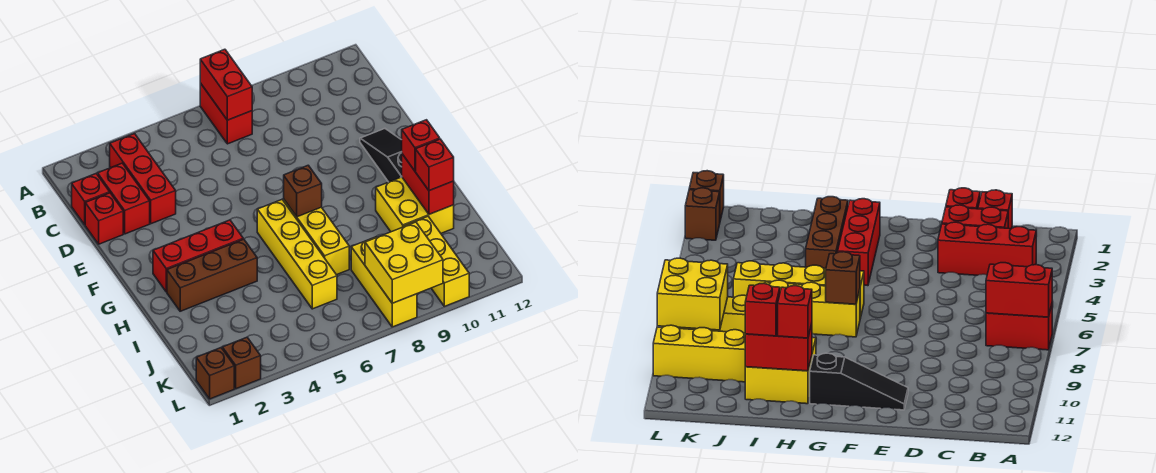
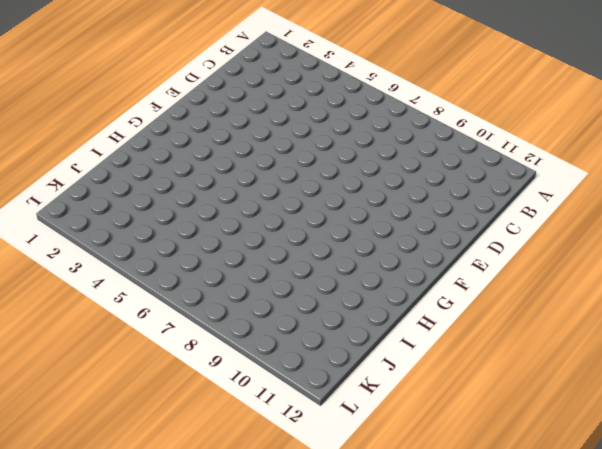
none -> red brick A7:B7 level 1
none -> red brick B3:D3 level 1
none -> red brick C1 level 1

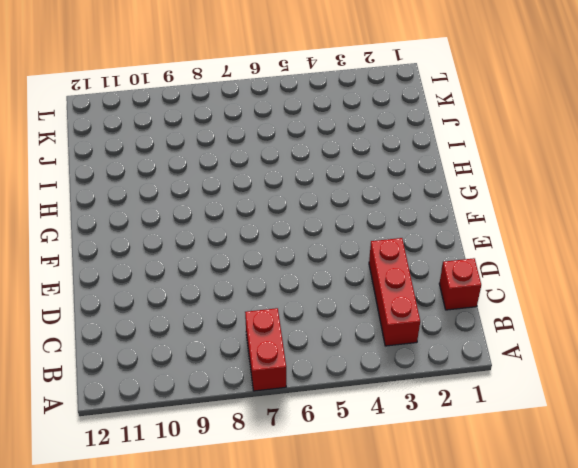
none -> red brick C2:D2 level 1
none -> red brick D1 level 1
none -> black slope E11:G11 level 1 top G

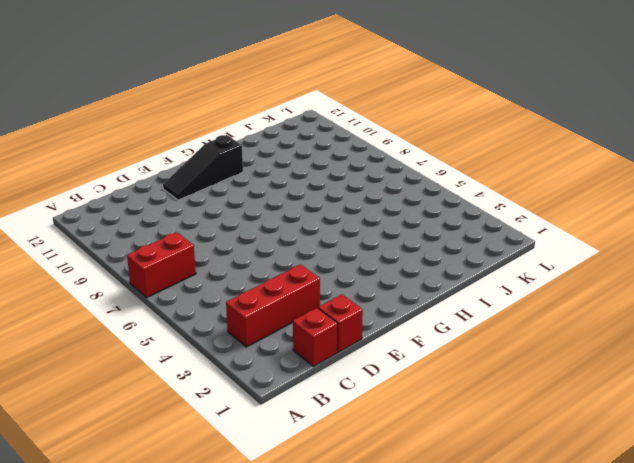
none -> red brick C2:D2 level 1
none -> red brick G2:G4 level 1
none -> yellow brick G6:J6 level 1

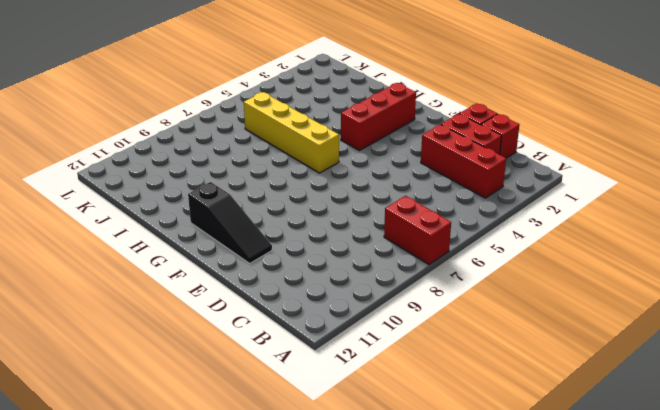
none -> yellow brick G7:I7 level 1
none -> brown brick H2:H4 level 1
none -> yellow brick H10:I11 level 1

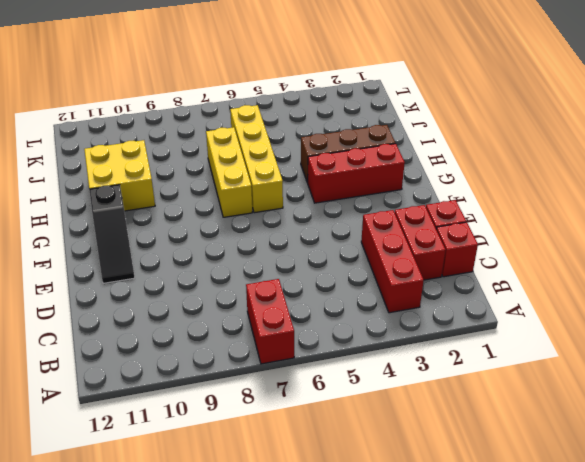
none -> yellow brick J8:L8 level 1
none -> yellow brick J10:L10 level 1
none -> brown brick L1 level 1

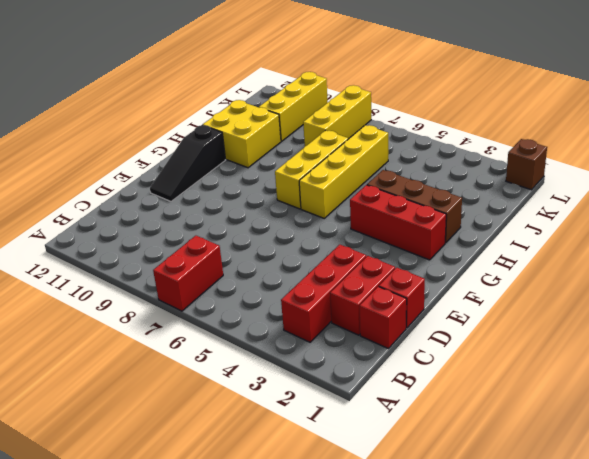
none -> brown brick L2 level 1
none -> red brick A7:B7 level 2
none -> brown brick G7 level 2

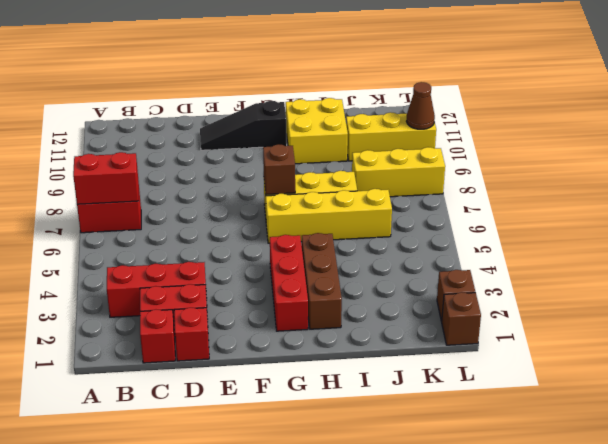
brown cone L10 level 2 -> none
none -> red brick H11:I11 level 2
none -> yellow brick K8:L9 level 2
none -> red brick H11 level 3

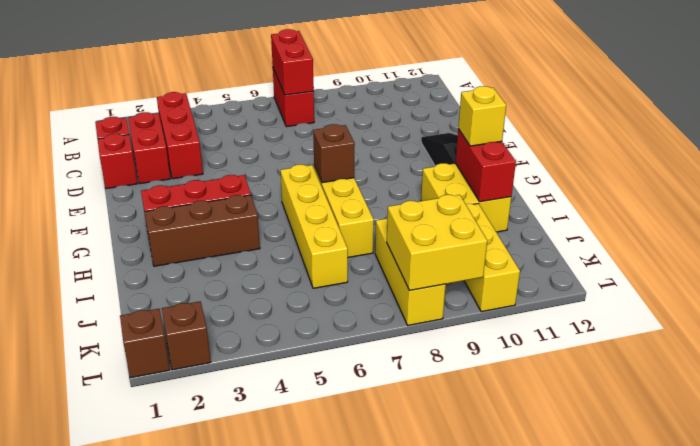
yellow brick H11 level 3 -> red brick H11 level 3
none -> red brick I11 level 3

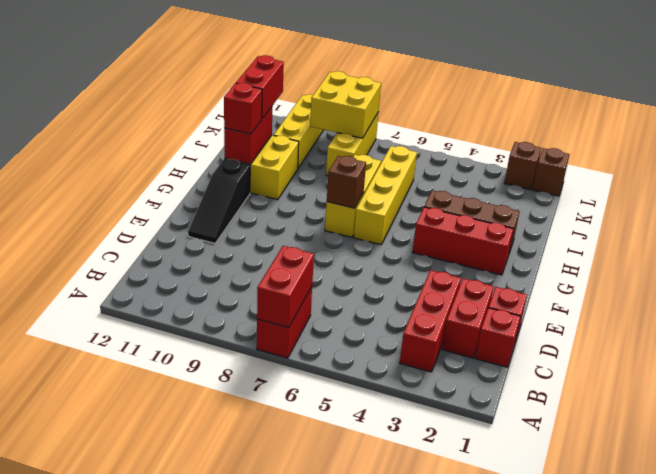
red brick I11:J11 level 3 -> red brick I11 level 3

